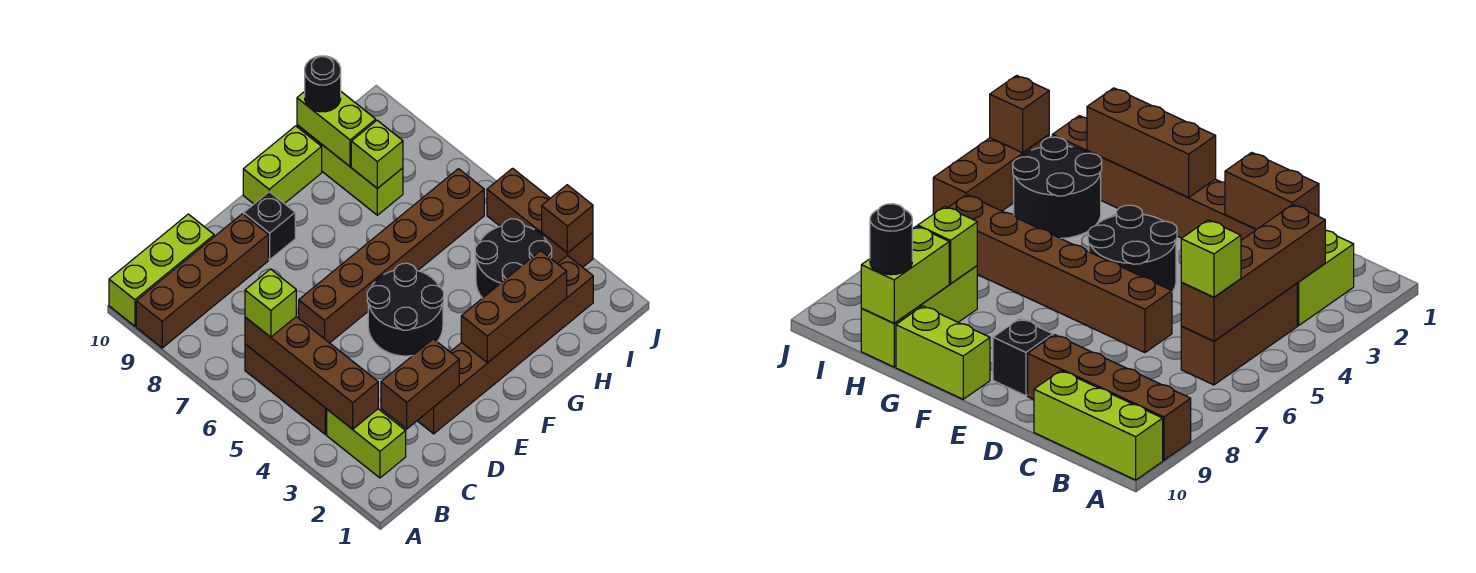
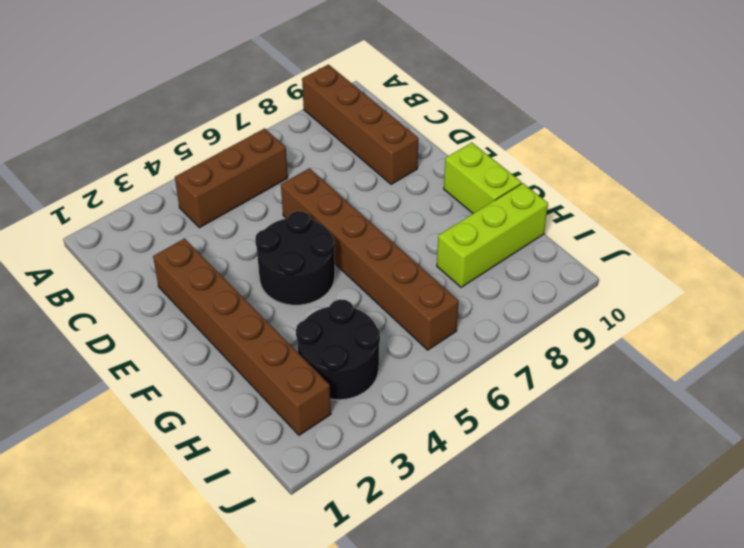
none -> lime brick A10:C10 level 1
none -> lime brick B2:B3 level 1
none -> black brick E9 level 1

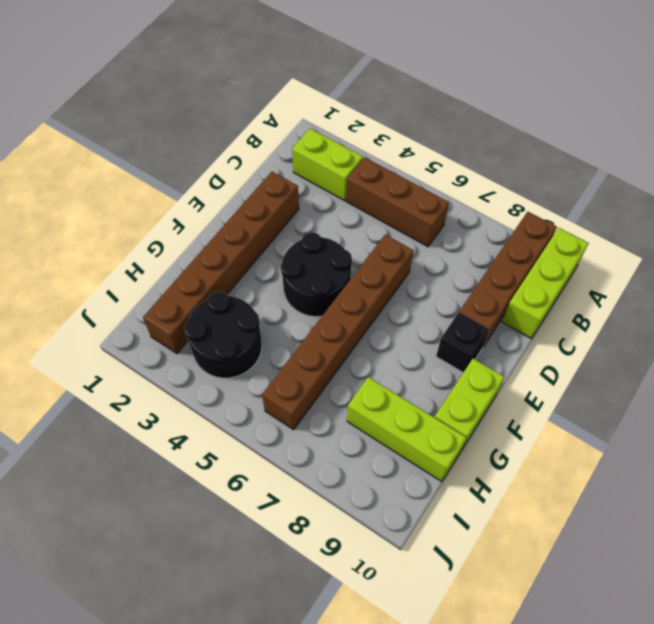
none -> brown brick J3:J5 level 1
none -> brown brick B3:B6 level 2
none -> brown brick C2:D2 level 2

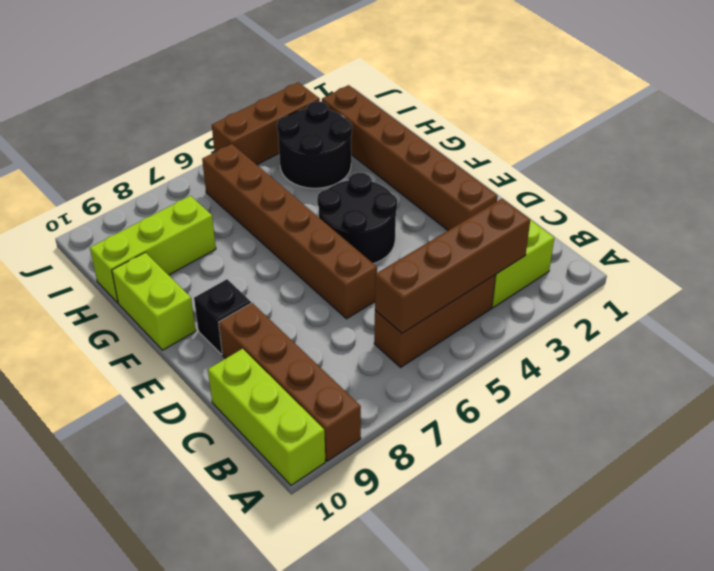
none -> brown brick C2:D2 level 2
none -> brown brick F2:H2 level 2
none -> lime brick H8 level 2

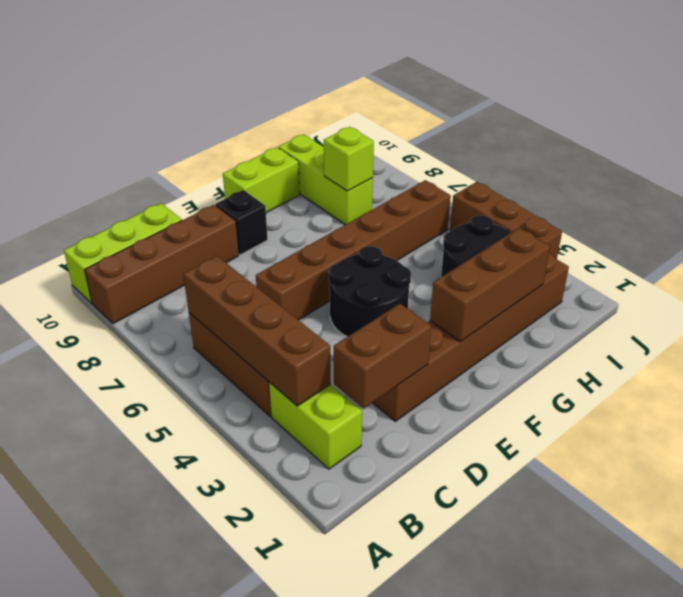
none -> lime brick H9:H10 level 2
none -> brown brick J3 level 2
none -> lime brick B6 level 3

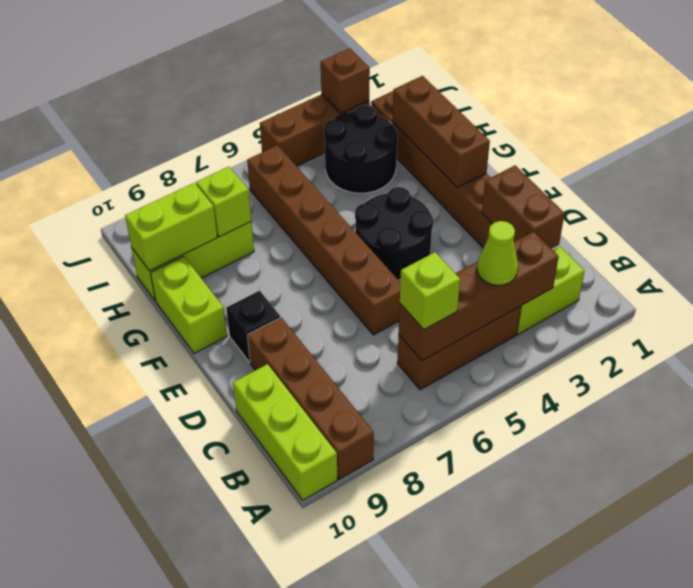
lime cone B4 level 3 -> none
none -> black round brick H10 level 3

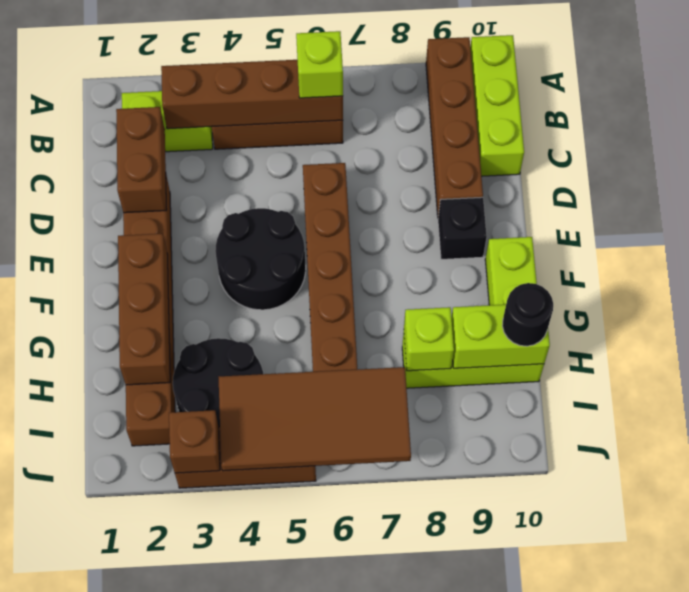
brown tile I4:J7 level 2 -> none

